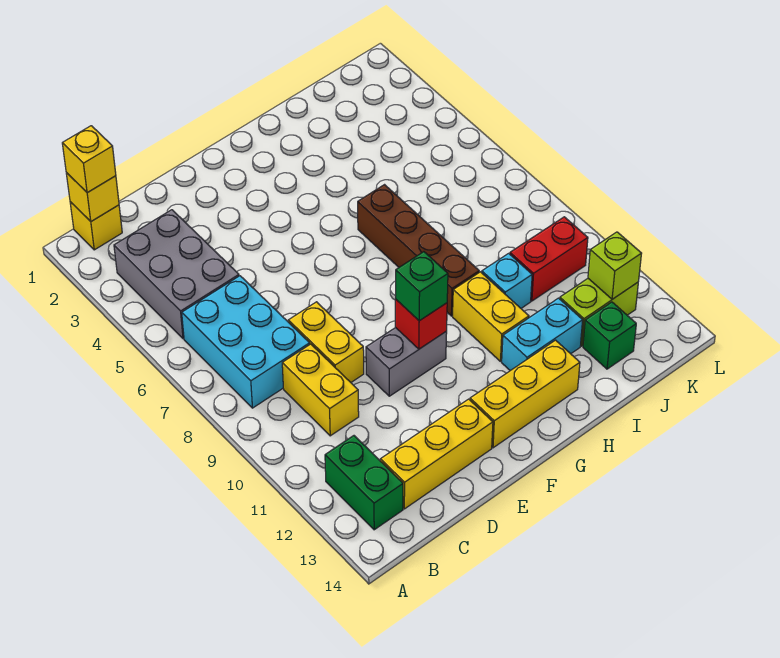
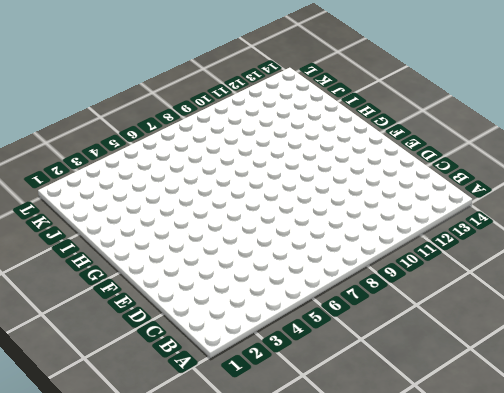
none -> yellow brick B1 level 1
none -> grey brick B3:C5 level 1
none -> cyan brick B6:C8 level 1

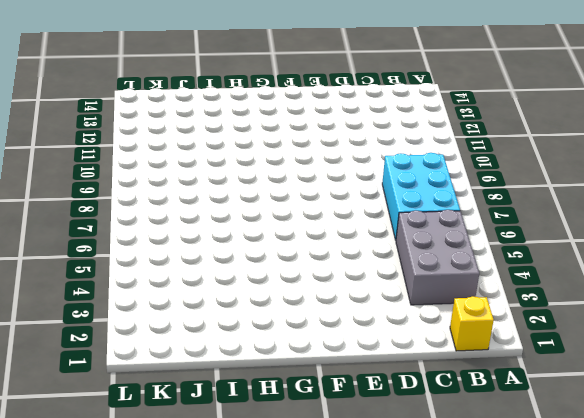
none -> green brick B12:B13 level 1
none -> yellow brick C9:C10 level 1
none -> yellow brick C13:E13 level 1

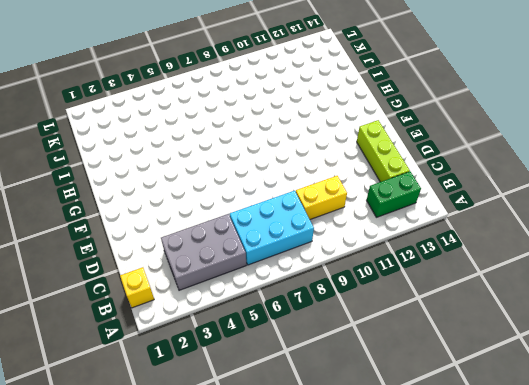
lime brick C13:E13 level 1 -> yellow brick C13:E13 level 1
none -> yellow brick D8:D9 level 1
none -> grey brick E10:F10 level 1
none -> yellow brick F13:H13 level 1

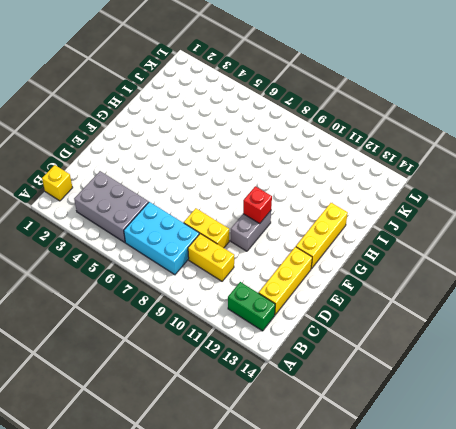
none -> brown brick H6:H9 level 1
none -> yellow brick H10:H11 level 1
none -> cyan brick H12:I12 level 1

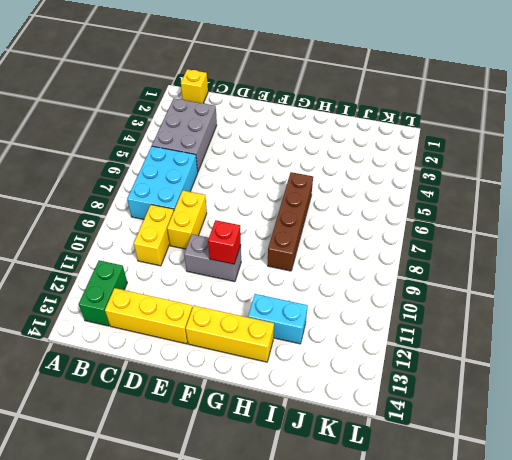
none -> yellow brick H10:H11 level 1
none -> cyan brick I10 level 1
none -> red brick J10:K10 level 1

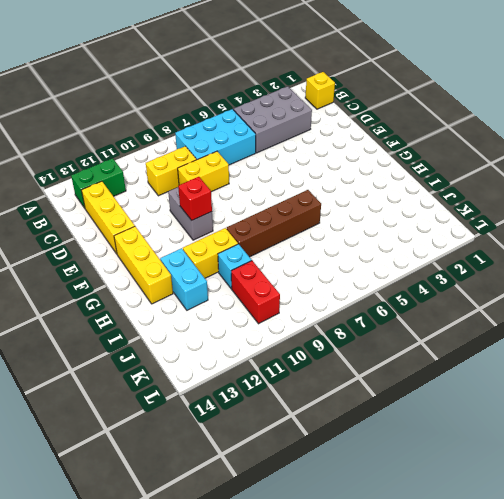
none -> lime brick J12:K12 level 1
none -> green brick J13 level 1
none -> yellow brick B1 level 2

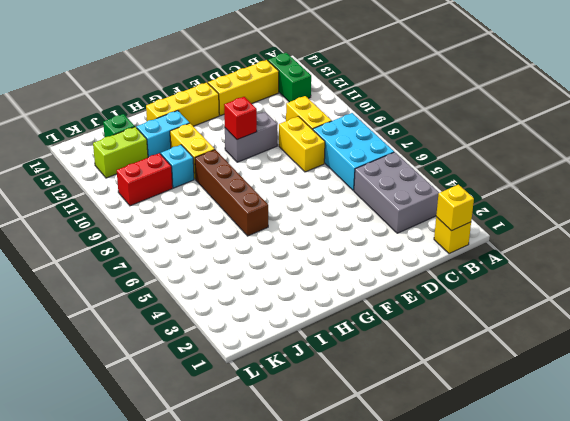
none -> lime brick K12 level 2
none -> yellow brick B1 level 3
none -> green brick F10 level 3

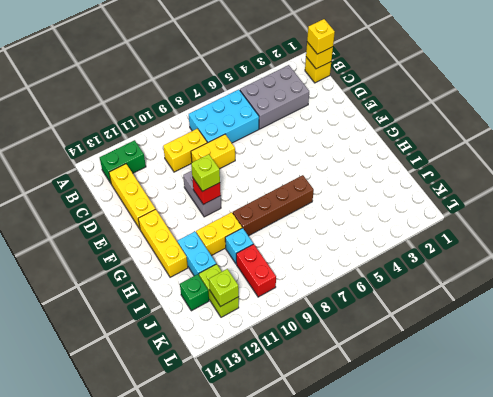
lime brick F10 level 3 -> green brick F10 level 3

